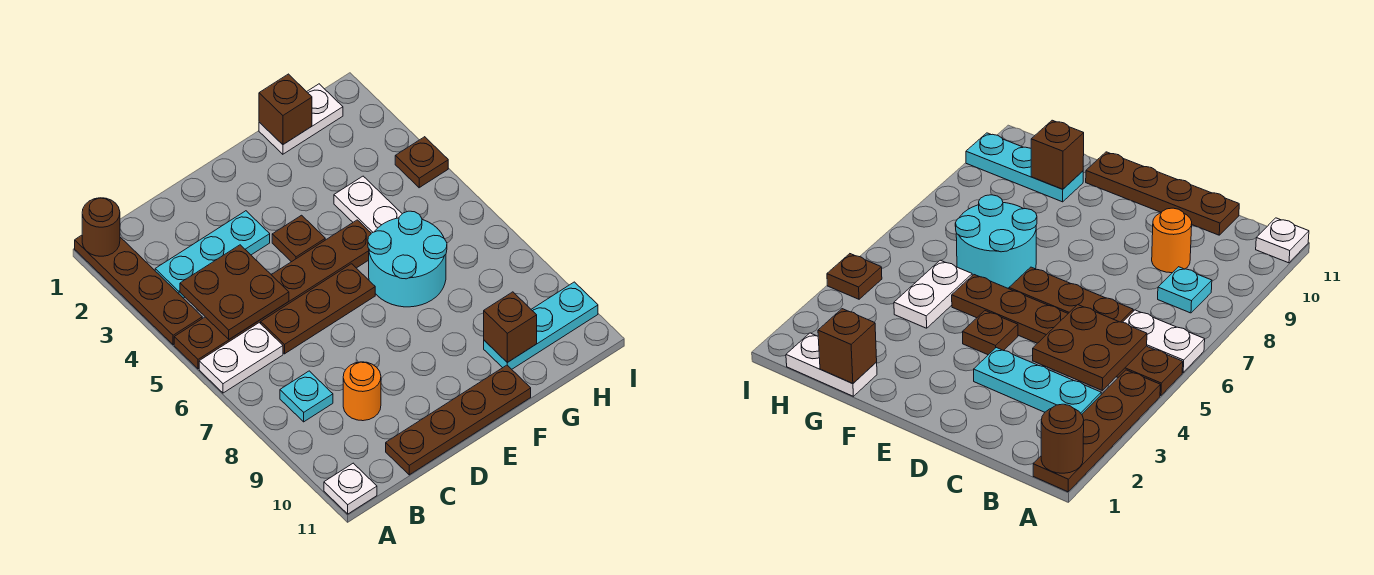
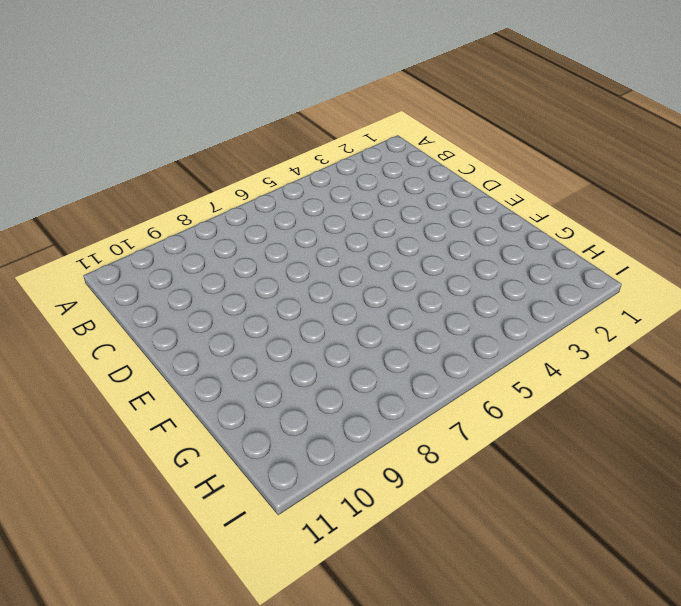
none -> brown plate A1:A4 level 1
none -> brown plate A5:F5 level 1
none -> white plate A6:B6 level 1

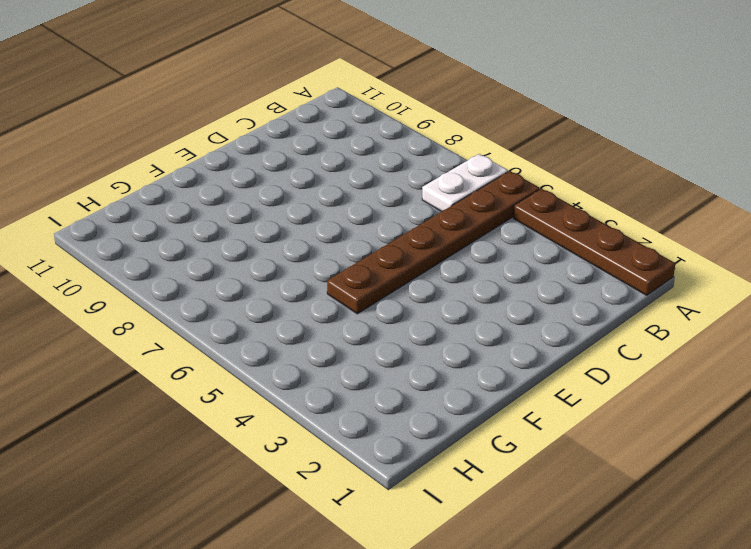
none -> white plate A11 level 1
none -> cyan plate B3:D3 level 1
none -> cyan plate B8 level 1

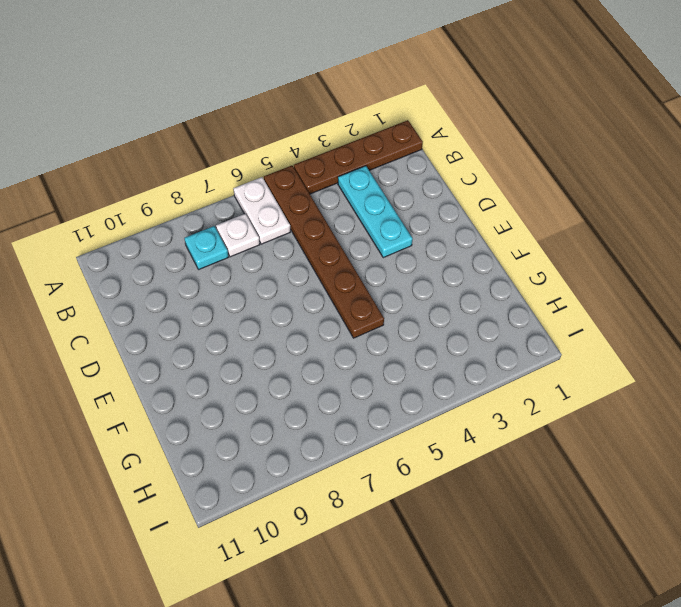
white plate B7 level 1 -> white plate A11 level 1
none -> brown plate C6:E6 level 1
none -> orange round brick C9 level 1
none -> brown plate C11:F11 level 1

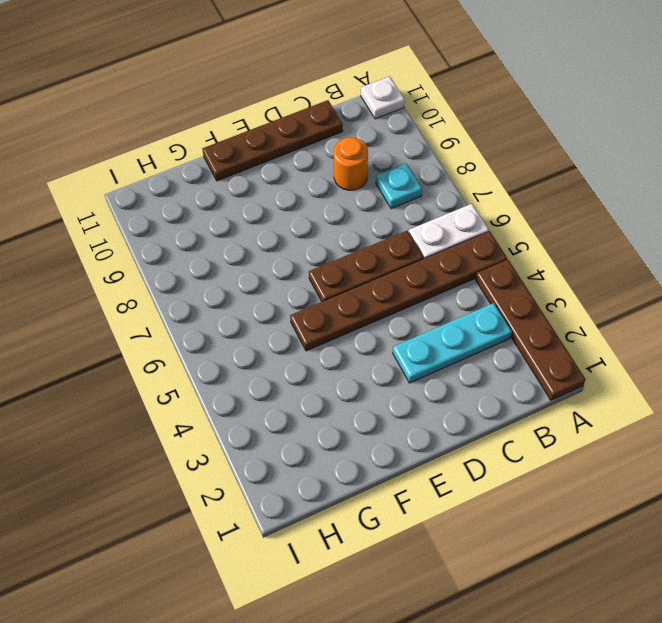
none -> brown plate E4 level 1
none -> cyan round brick F6:G7 level 1
none -> white plate G1:H1 level 1

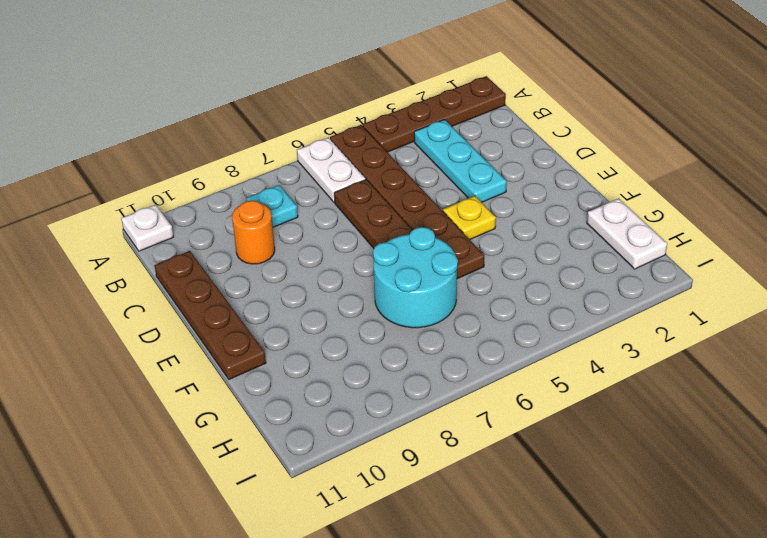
yellow plate E4 level 1 -> brown plate E4 level 1
none -> white plate G4:G5 level 1
none -> cyan plate G10:I10 level 1
none -> brown plate I4 level 1

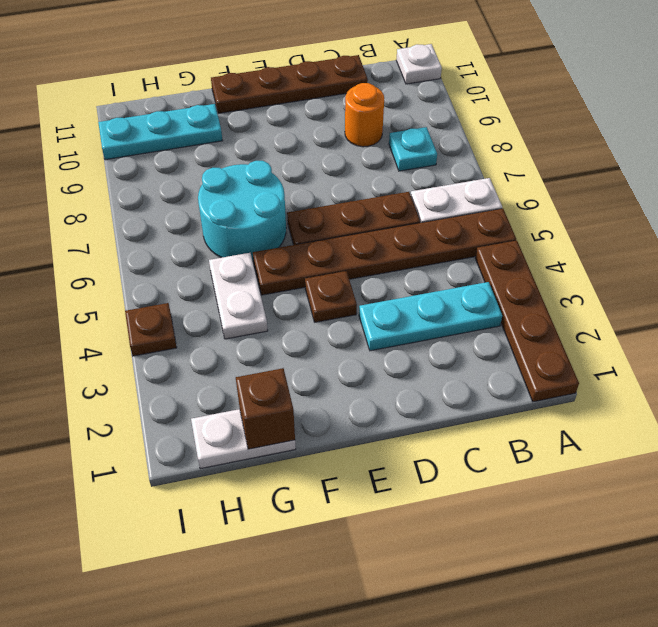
none -> brown round brick A1 level 2
none -> brown plate B4:C5 level 2
none -> brown brick G10 level 2

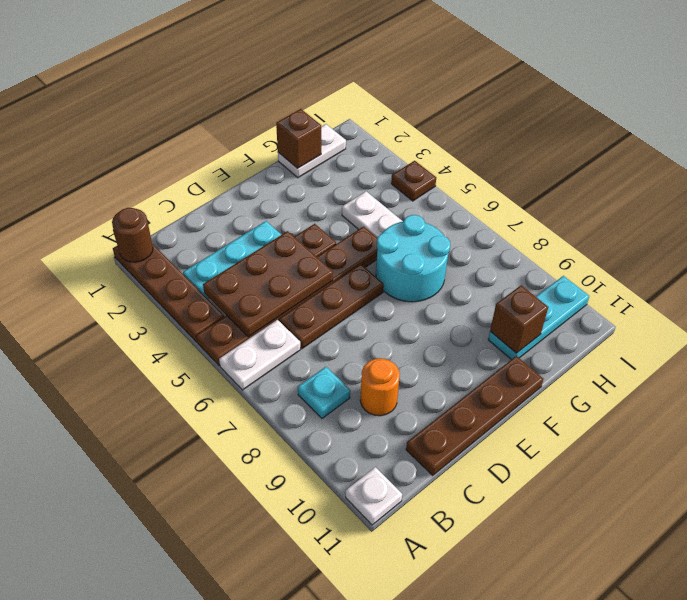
brown plate B4:D5 level 2 -> brown plate B4:C5 level 2

